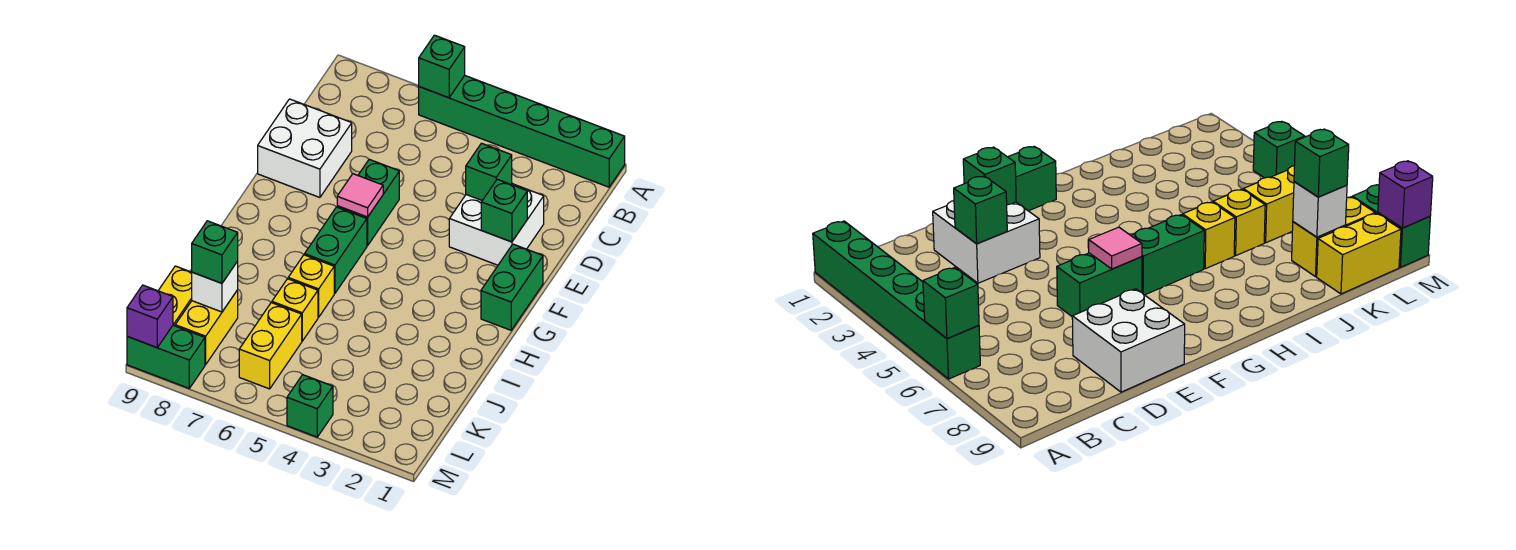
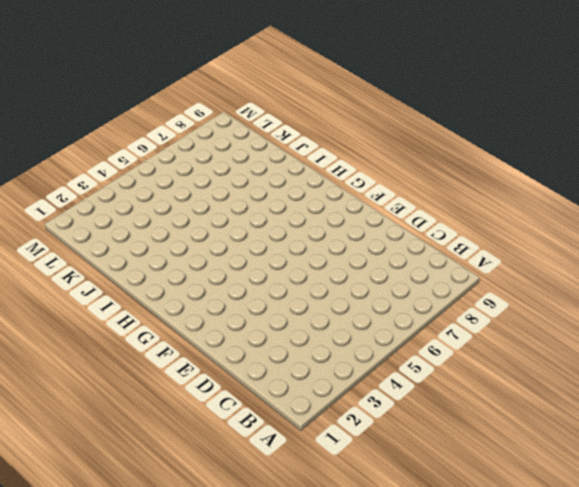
none -> green brick A1:A6 level 1
none -> white brick D2:E3 level 1
none -> white brick D8:E9 level 1

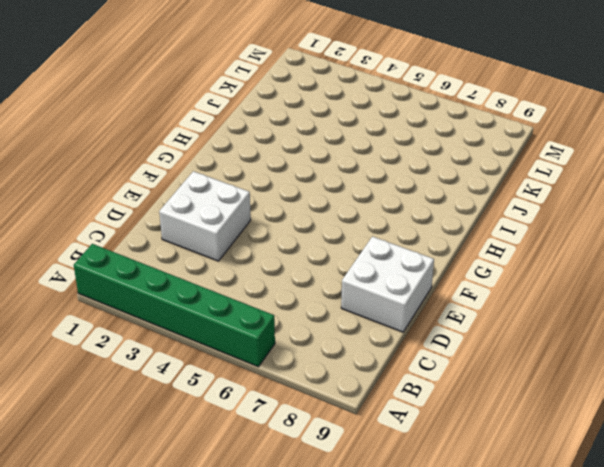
none -> green brick E6:F6 level 1
none -> green brick F1:G1 level 1
none -> green brick G6:H6 level 1

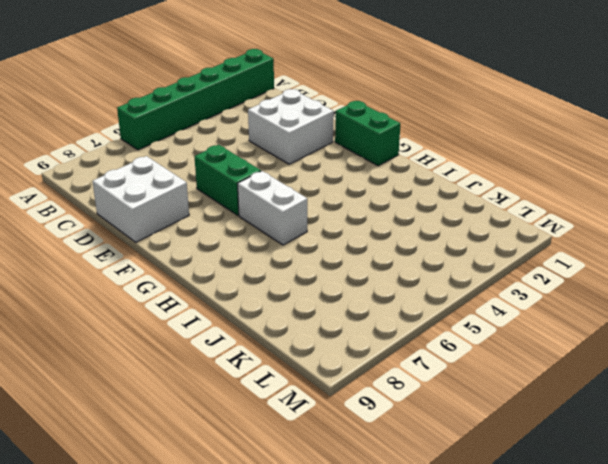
white brick G6:H6 level 1 -> green brick G6:H6 level 1
none -> yellow brick I6 level 1
none -> yellow brick J6 level 1
none -> yellow brick K6:L6 level 1

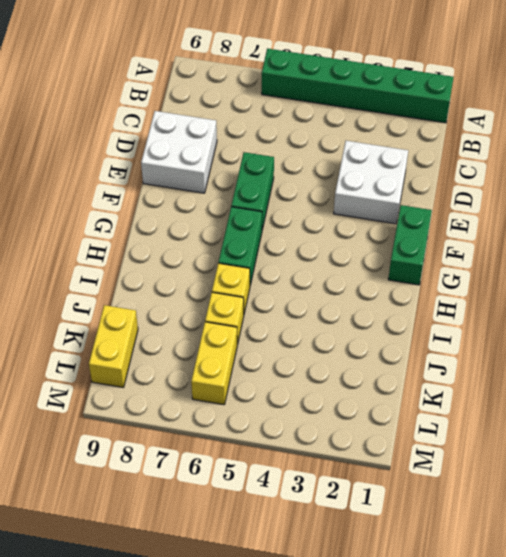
none -> yellow brick K8:L8 level 1
none -> green brick M4 level 1
none -> green brick M8:M9 level 1

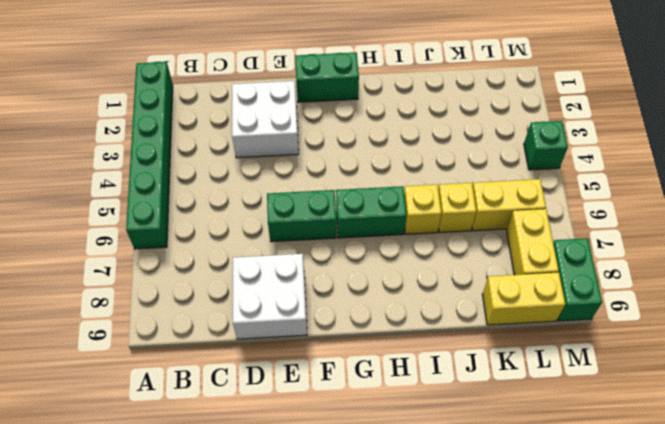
yellow brick L7:L8 level 1 -> yellow brick K8:L8 level 1
none -> green brick A6 level 2
none -> green brick D3 level 2
none -> green brick E2 level 2

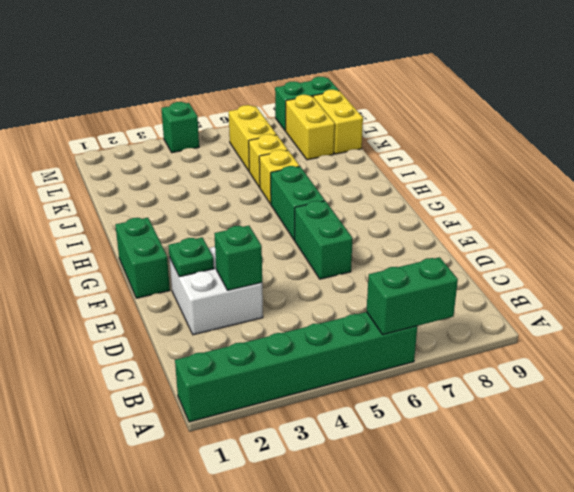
green brick A6:A7 level 2 -> green brick A6 level 2
green plate E2 level 2 -> green brick E2 level 2
none -> white brick D8:E9 level 1
none -> pink tile F6 level 2
none -> white brick K8 level 2

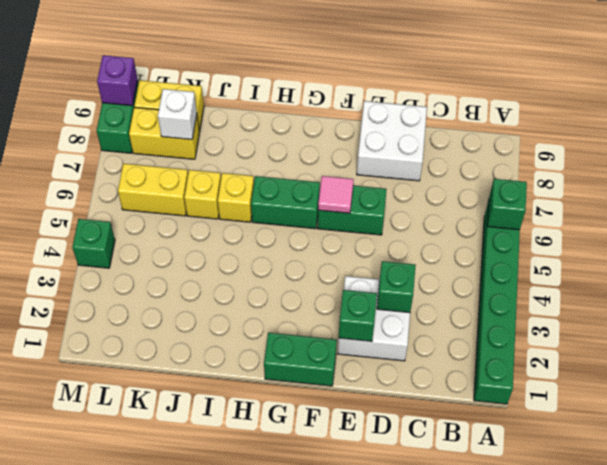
none -> green brick K8 level 3

